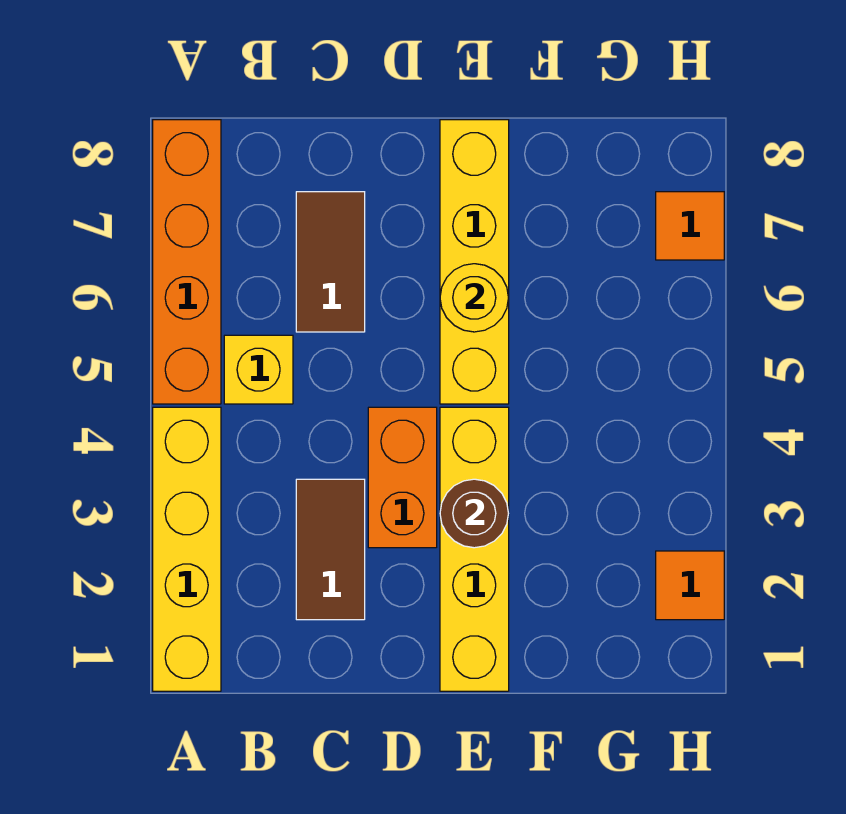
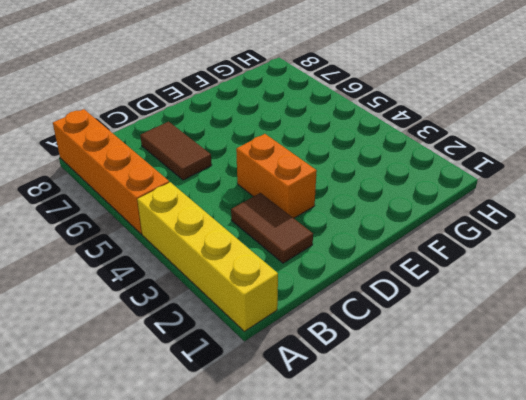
none -> yellow brick B5 level 1
none -> yellow brick E1:E4 level 1
none -> yellow brick E5:E8 level 1

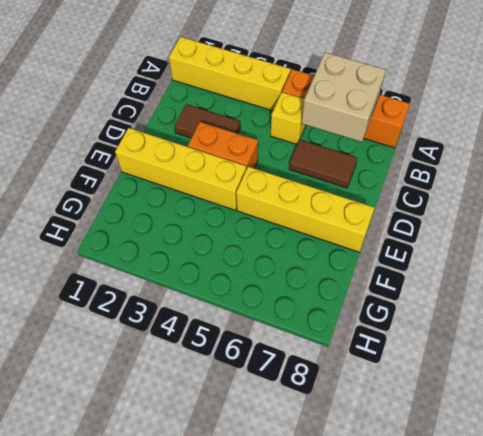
tan brick A6:B7 level 2 -> none
none -> orange tile H2 level 1
none -> orange tile H7 level 1
none -> brown round brick E3 level 2

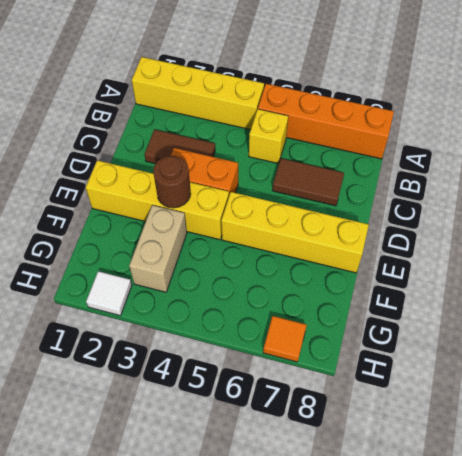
tan brick F3:G3 level 1 -> none
white tile H2 level 1 -> orange tile H2 level 1
none -> yellow round brick E6 level 2

